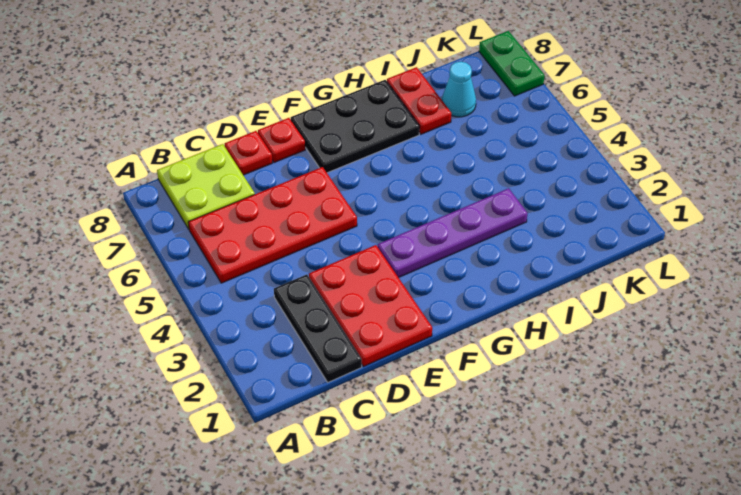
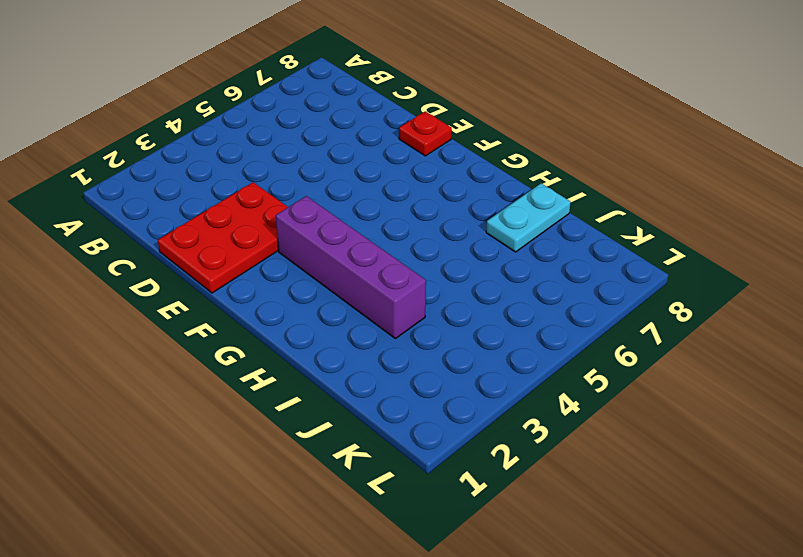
purple brick F3:I3 level 1 -> purple plate F3:I3 level 1
cyan plate I7:I8 level 1 -> red plate I7:I8 level 1
none -> red plate B5:E6 level 1
none -> lime plate B7:C8 level 1

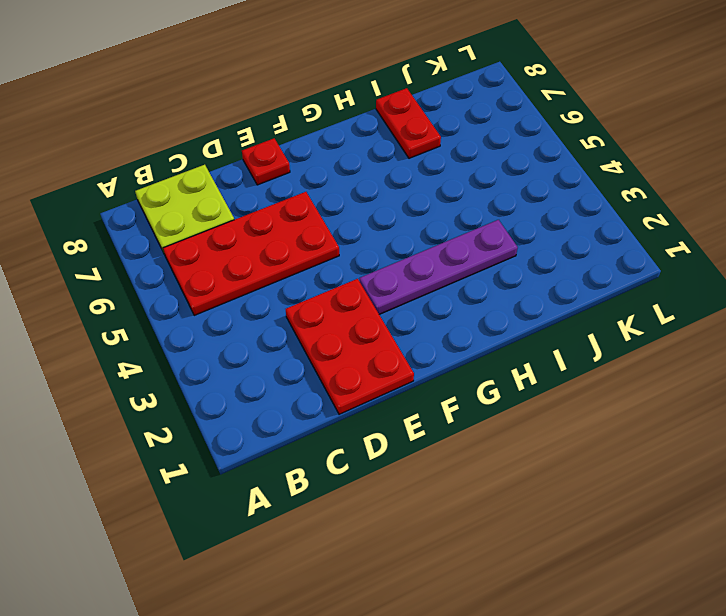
none -> black plate C1:C3 level 1
none -> red plate D8 level 1

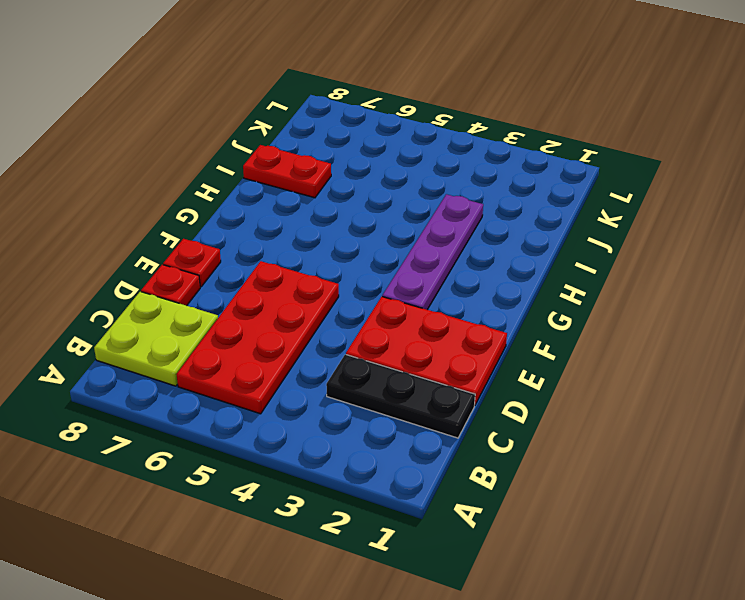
none -> black plate F7:H8 level 1
none -> cyan cone J7 level 1

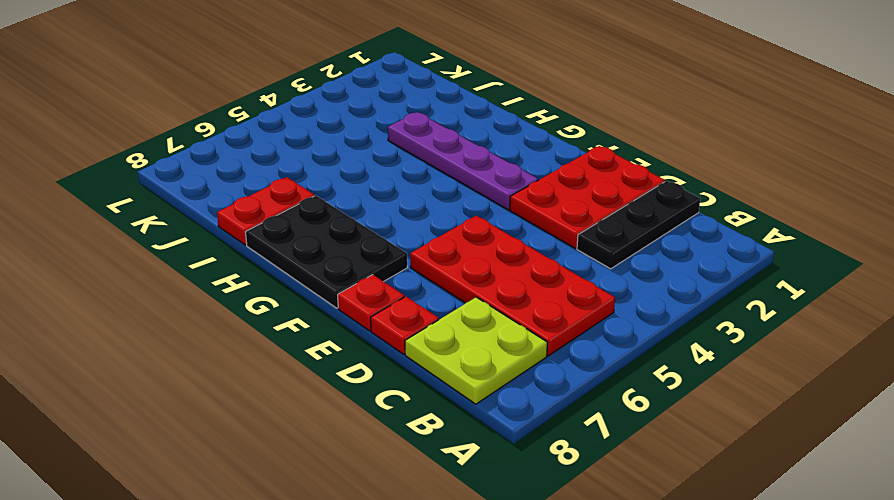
none -> cyan cone J7 level 1
none -> green plate L7:L8 level 1

